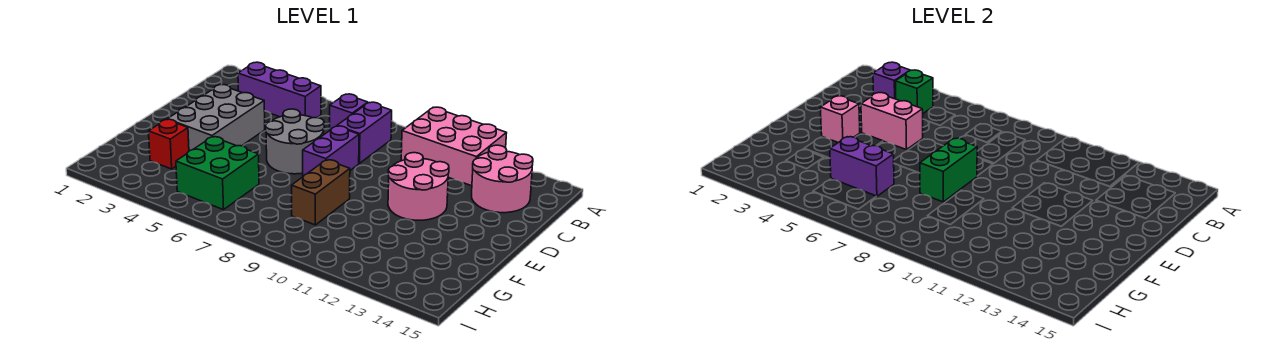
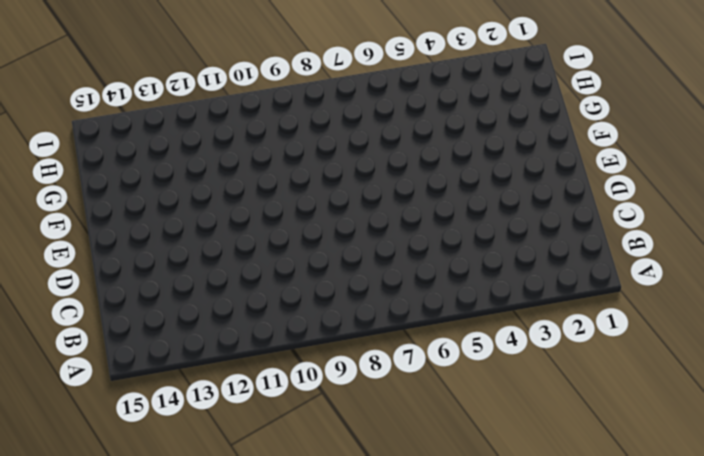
none -> pink brick A10:B12 level 1
none -> purple brick B3:B5 level 1
none -> purple brick B7 level 1

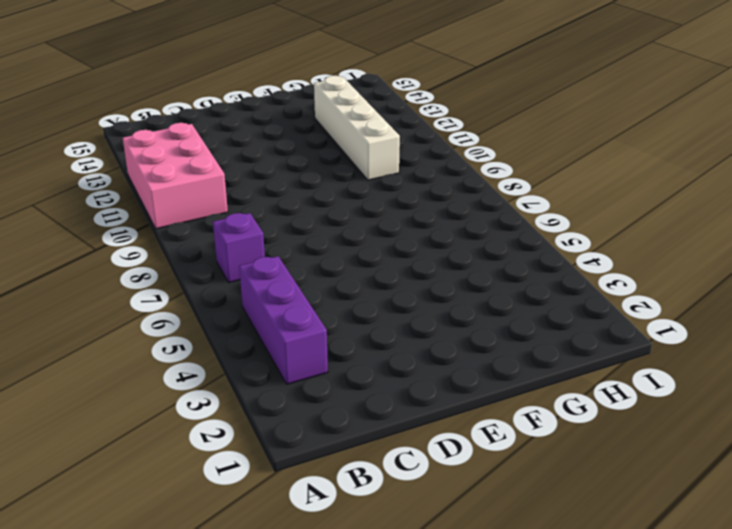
white brick G10:G13 level 1 -> none
none -> purple brick B8:C8 level 1
none -> pink round brick B13:C14 level 1
none -> grey brick D3:F4 level 1

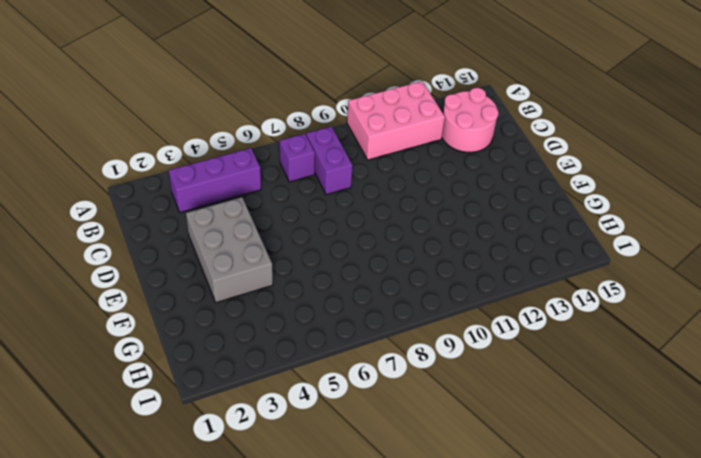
none -> grey round brick D6:E7 level 1
none -> purple brick D8:E8 level 1
none -> pink round brick D11:E12 level 1

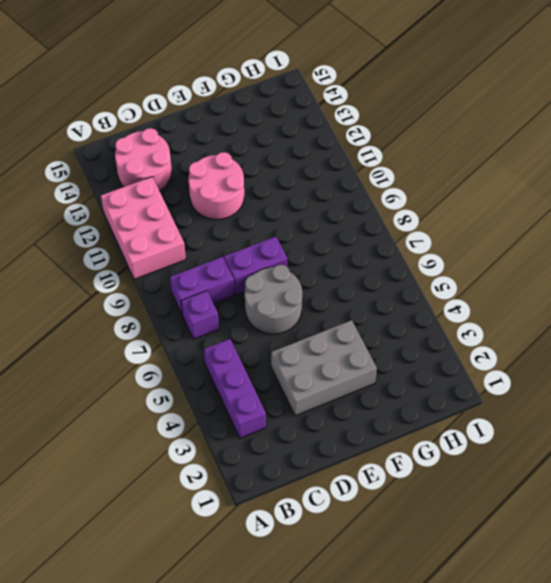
none -> brown brick F9:G9 level 1
none -> red brick G3 level 1
none -> green brick G5:H6 level 1

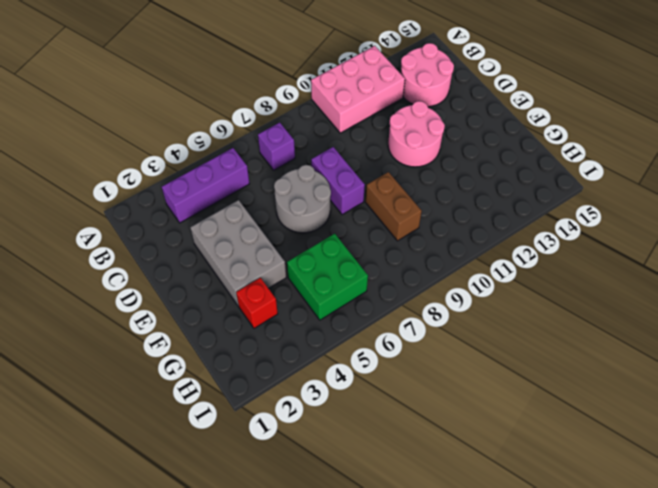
none -> purple brick B8:C8 level 1
none -> purple brick B3 level 2
none -> green brick B4 level 2

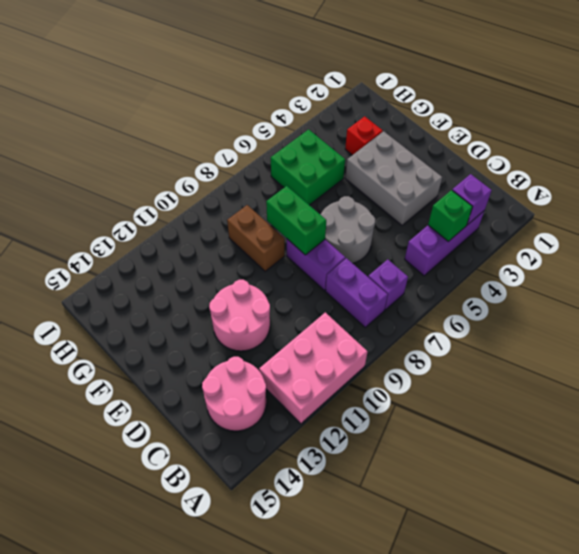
none -> pink brick D4:D5 level 2
none -> pink brick E3 level 2
none -> purple brick G5:G6 level 2

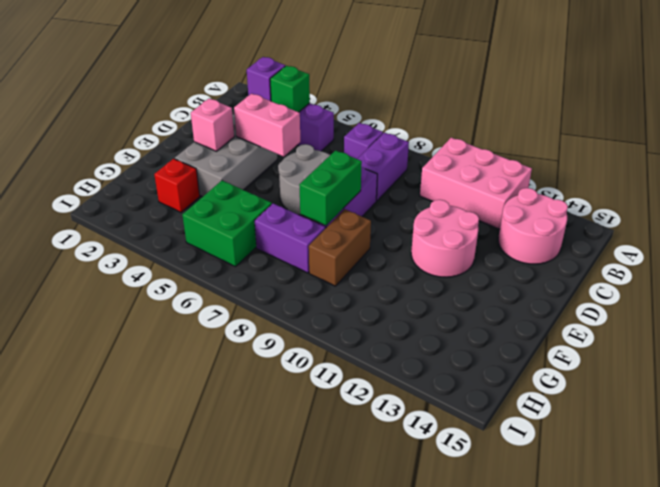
purple brick G7:G8 level 1 -> purple brick G5:G6 level 2

